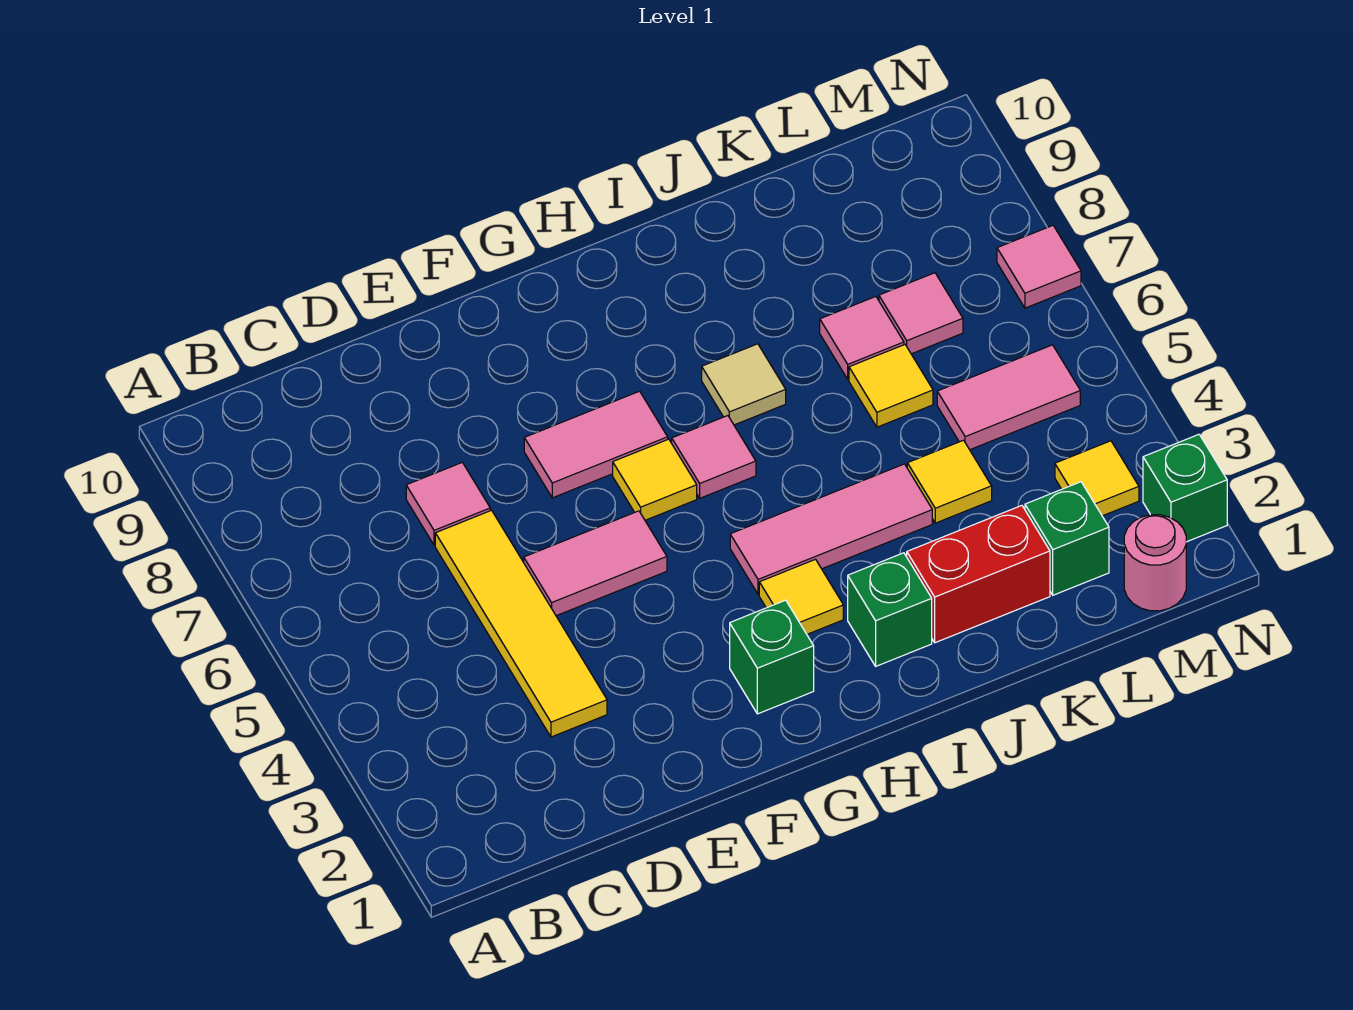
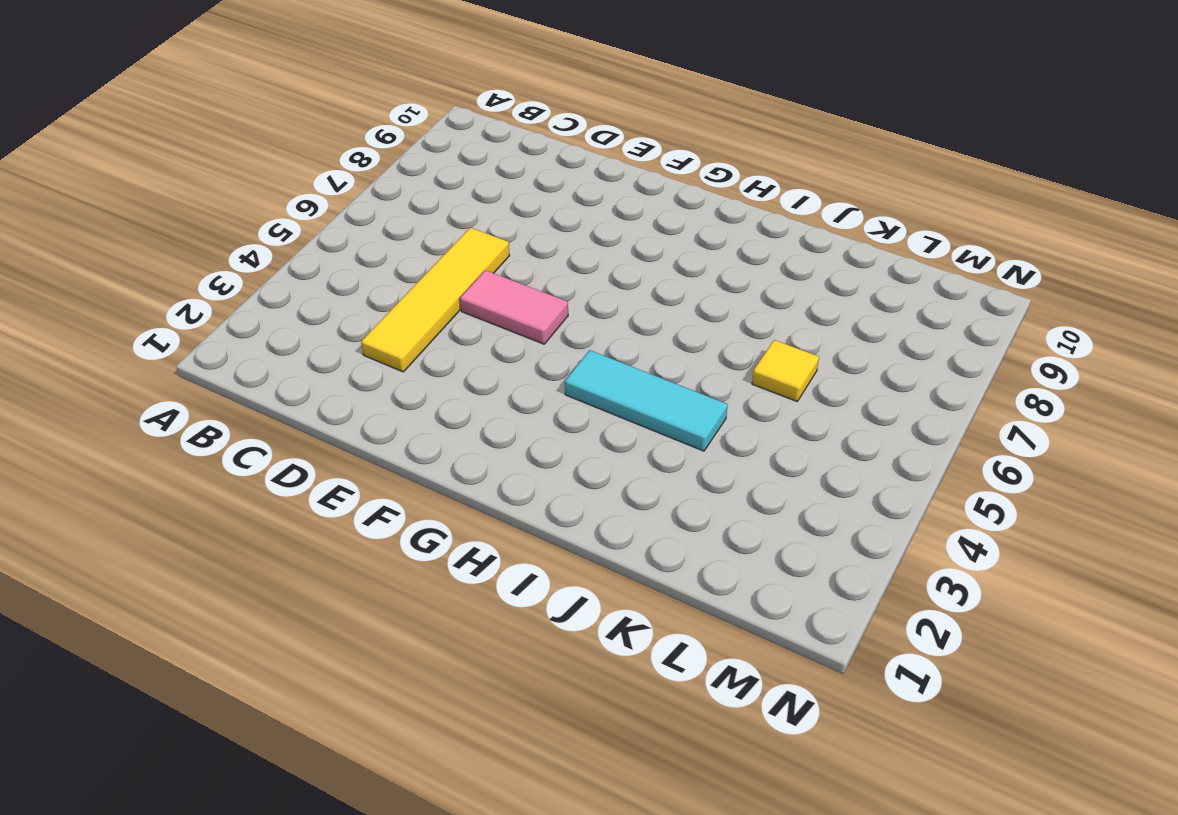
cyan tile H4:J4 level 1 -> pink tile H4:J4 level 1
none -> pink tile D7 level 1
none -> pink tile F7:G7 level 1
none -> green brick G2 level 1

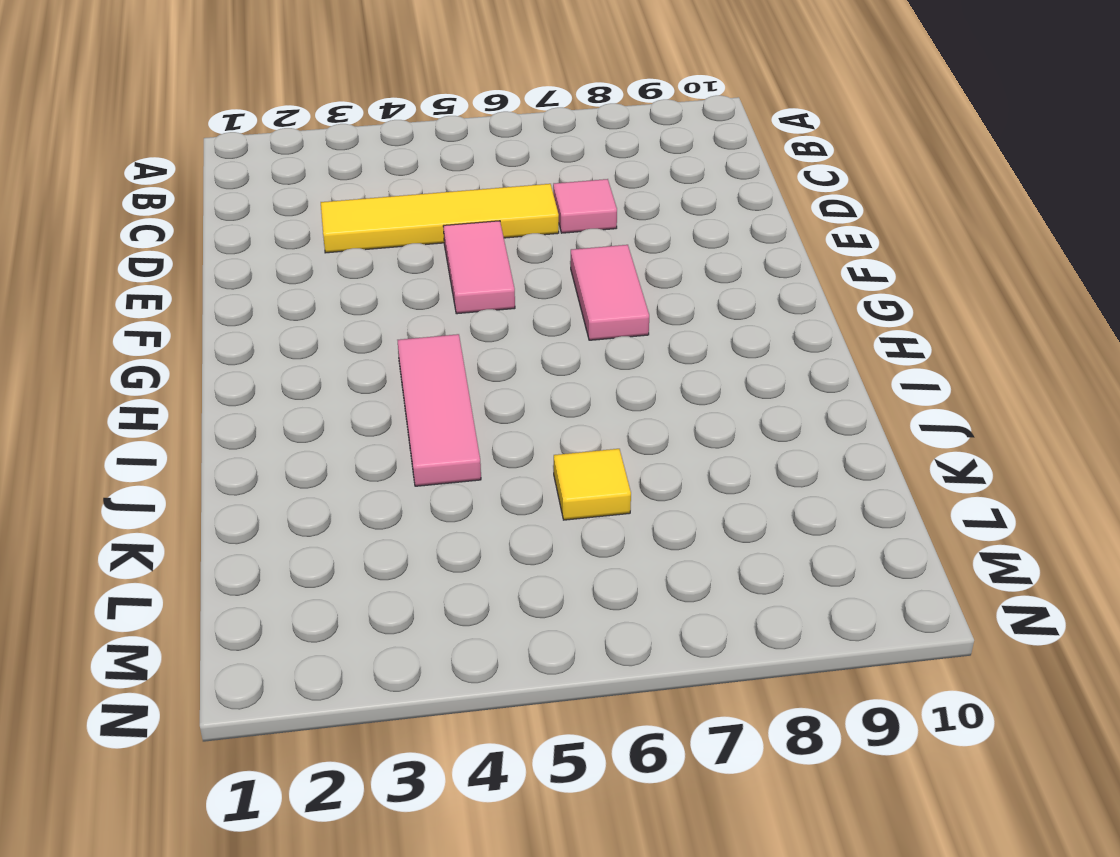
none -> green brick G2 level 1
none -> yellow tile G6 level 1
none -> yellow tile H3 level 1

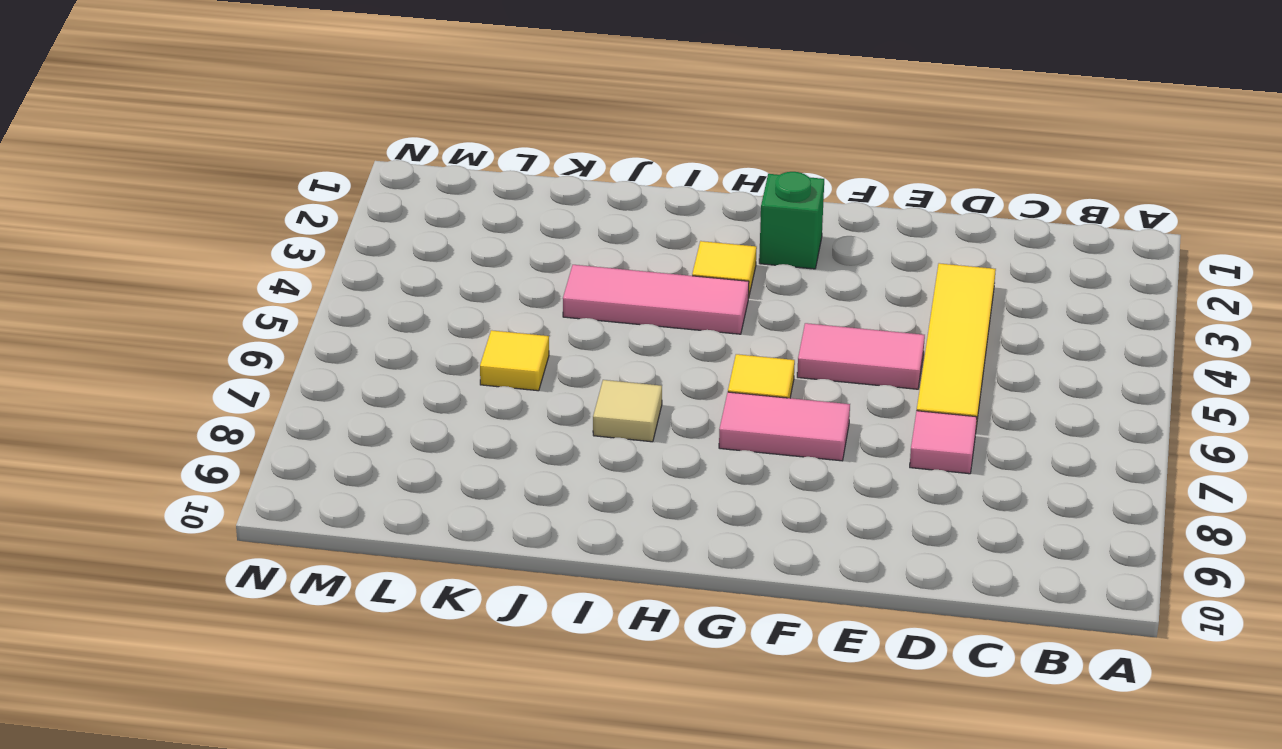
none -> pink tile H6 level 1
none -> green brick I2 level 1
none -> red brick J2:K2 level 1

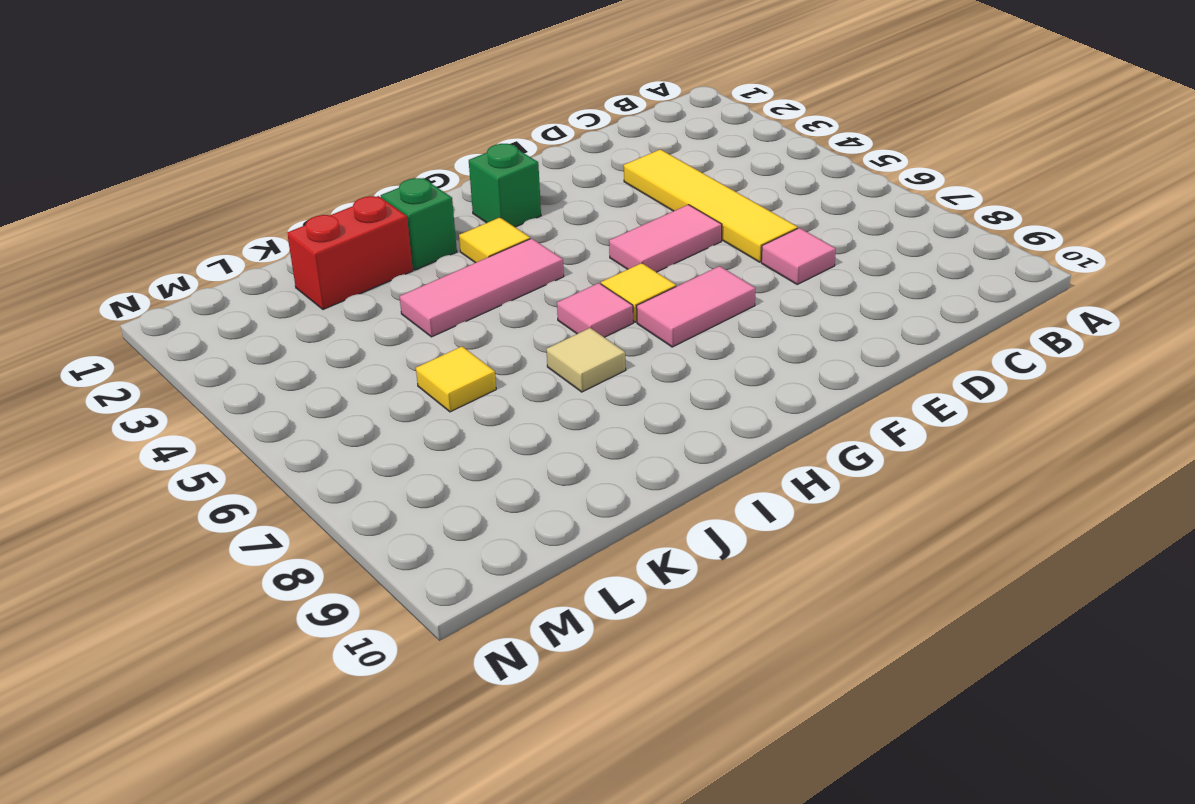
none -> yellow tile K4 level 1
none -> pink tile K7 level 1
none -> green brick L2 level 1

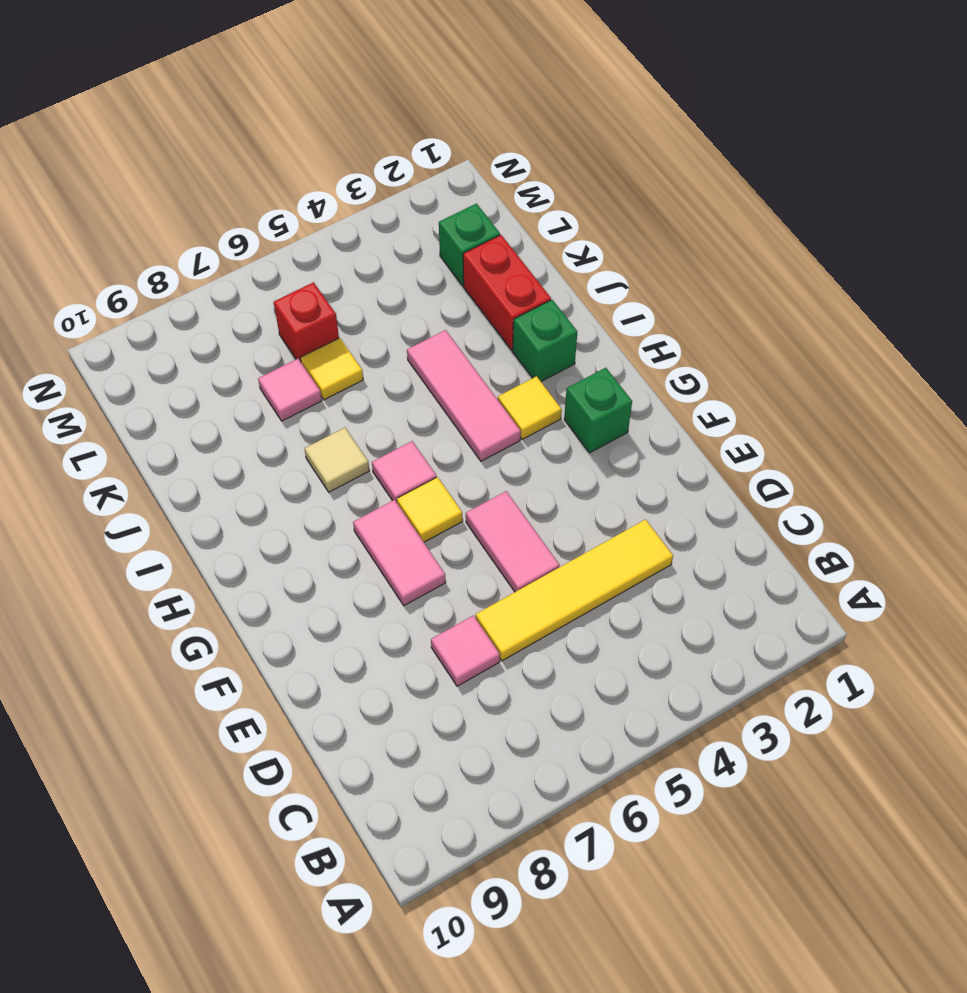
red brick L6 level 1 -> none
none -> yellow tile K4 level 1
none -> pink tile L5:M5 level 1
none -> pink tile L7 level 1

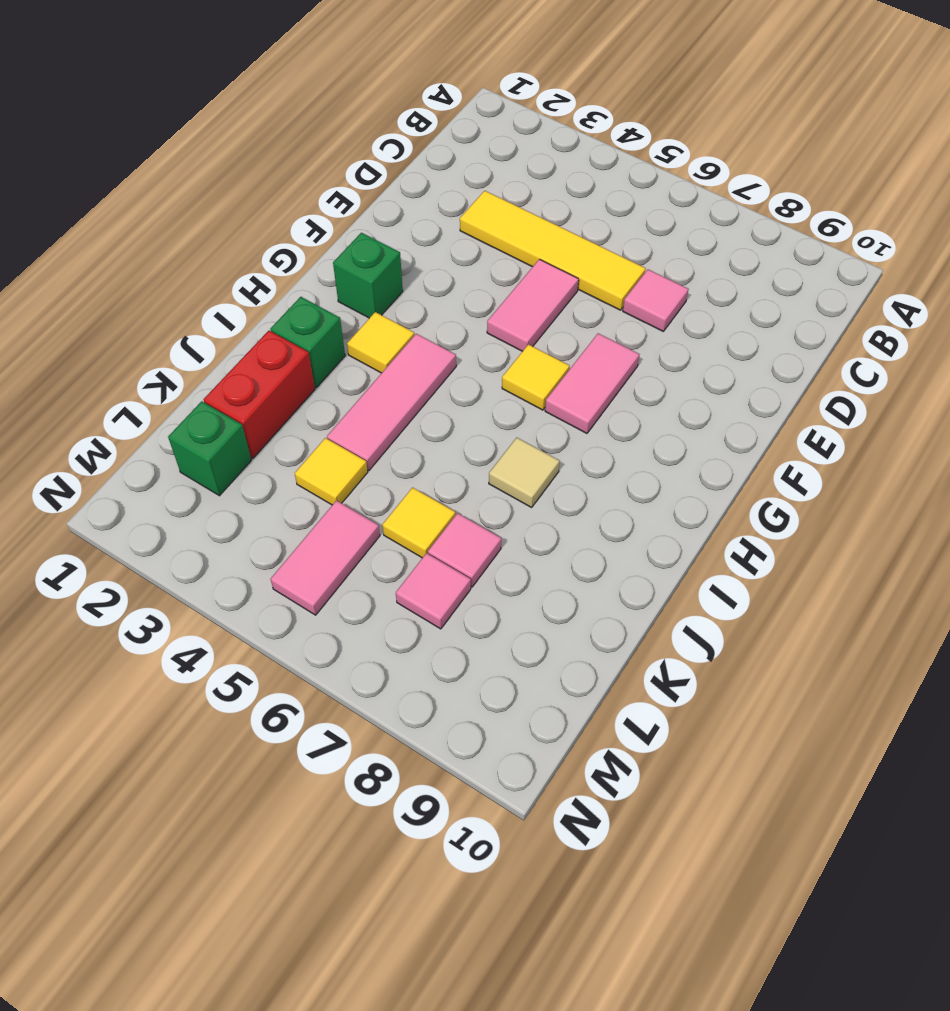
none -> pink tile H6 level 1
none -> pink round brick M1 level 1
none -> yellow tile M3 level 1

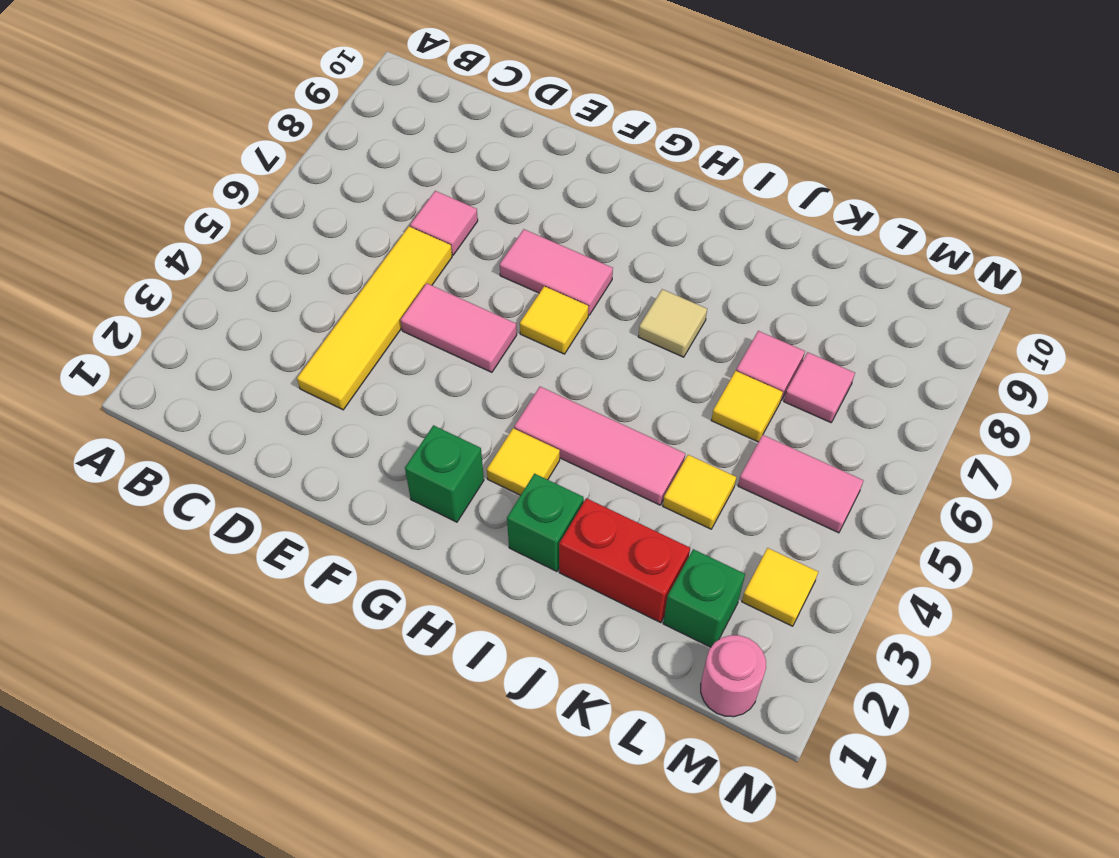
none -> pink tile H6 level 1
none -> green brick N2 level 1
none -> pink tile N7 level 1

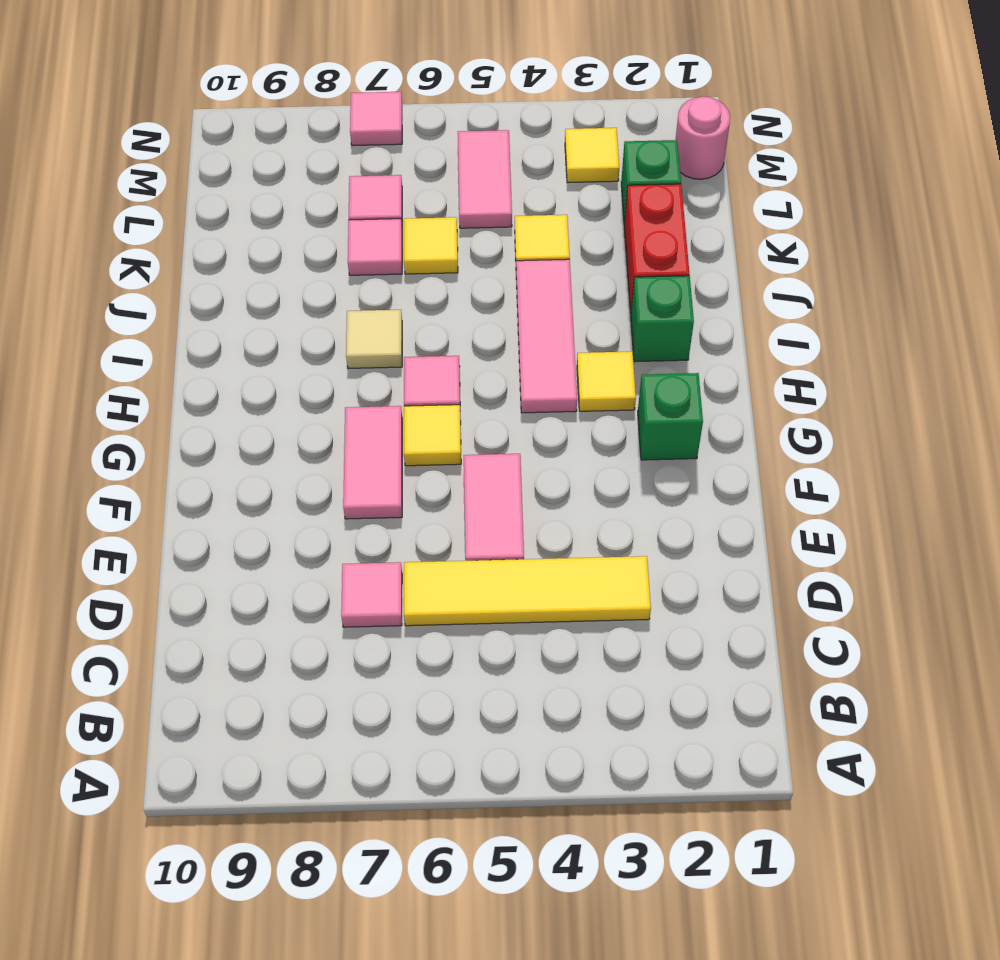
none -> green brick N2 level 1

